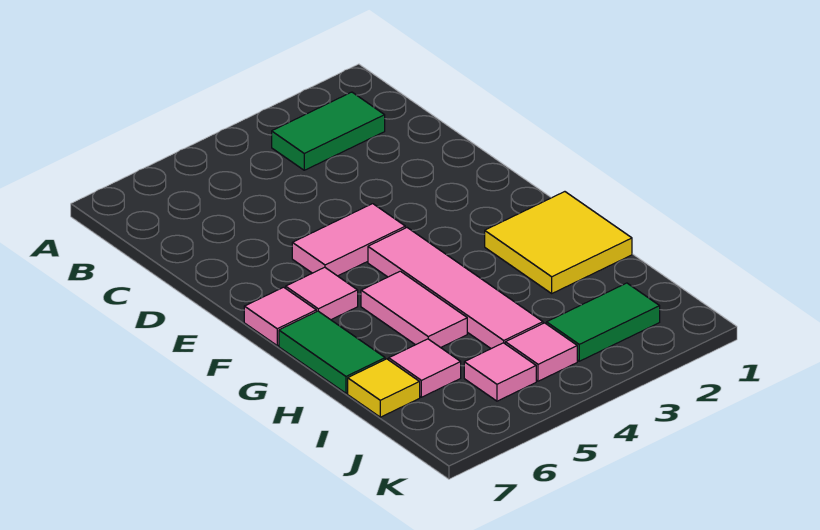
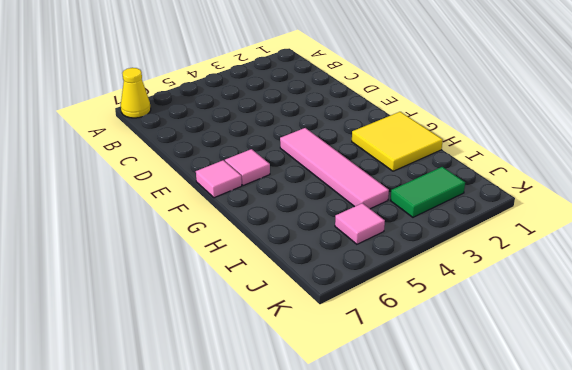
yellow cone A7 level 1 -> none
none -> green tile B2:B3 level 1
none -> pink tile E4:E5 level 1
none -> pink tile G5:H5 level 1

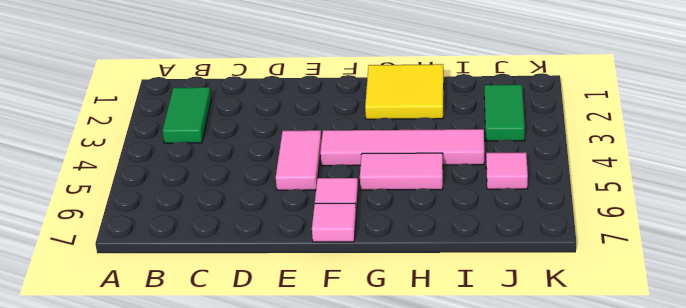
none -> green tile G7:H7 level 1
none -> pink tile I6 level 1
none -> yellow tile I7 level 1

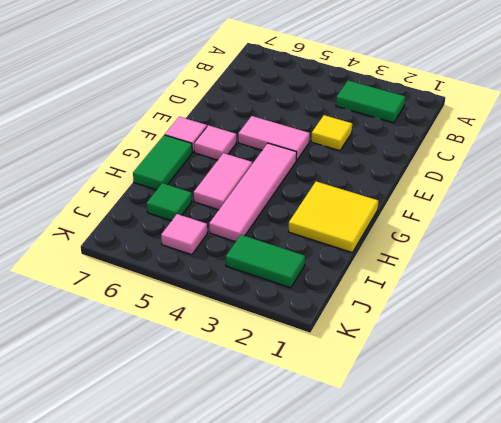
yellow tile D3 level 1 -> yellow tile I7 level 1
green tile I6 level 1 -> pink tile I6 level 1
none -> pink tile J4 level 1

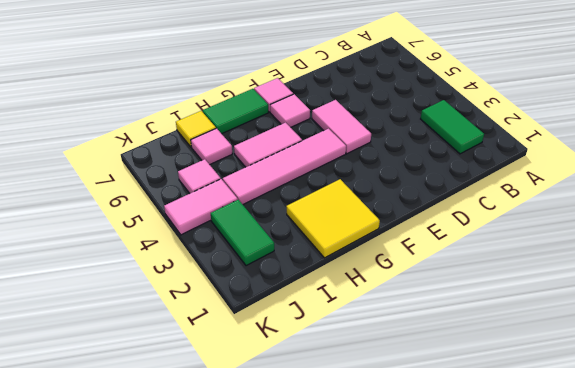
pink tile J4:K4 level 1 -> pink tile J4 level 1

